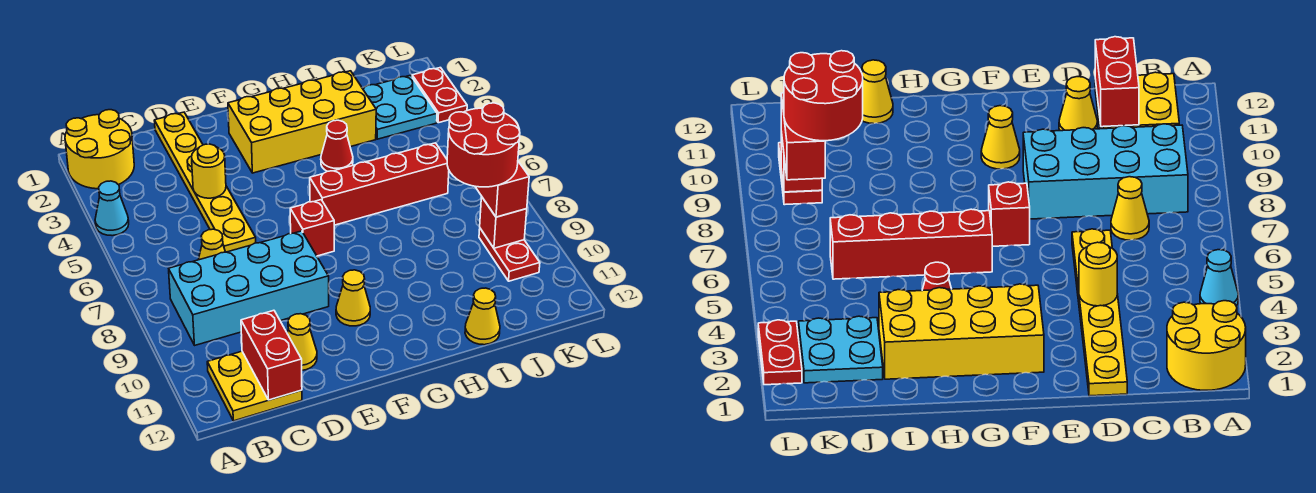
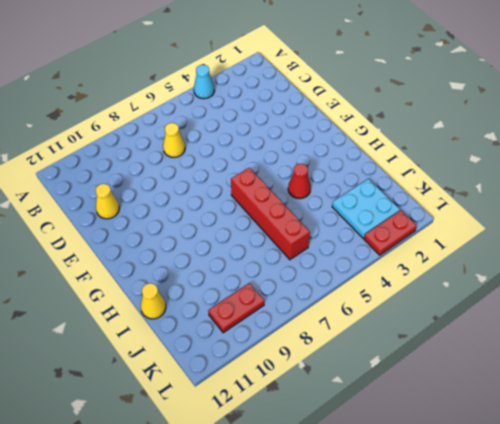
none -> yellow round brick A1:B2 level 1
none -> cyan brick B8:E9 level 1
none -> yellow plate B11:C12 level 1

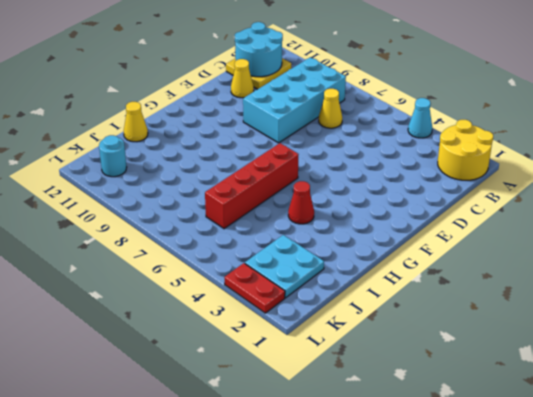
cyan round brick B11:C12 level 2 -> red brick C11:C12 level 2
cyan round brick K11 level 1 -> none
none -> yellow plate D1:D6 level 1
none -> yellow brick F2:I3 level 1
none -> red brick F7 level 1

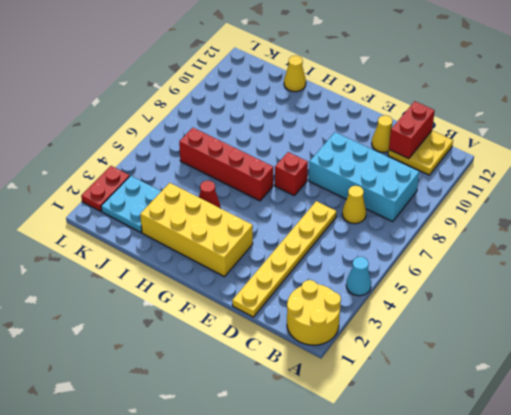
none -> yellow cone F10 level 1
none -> red plate K9:K10 level 1
none -> yellow round brick D4 level 2

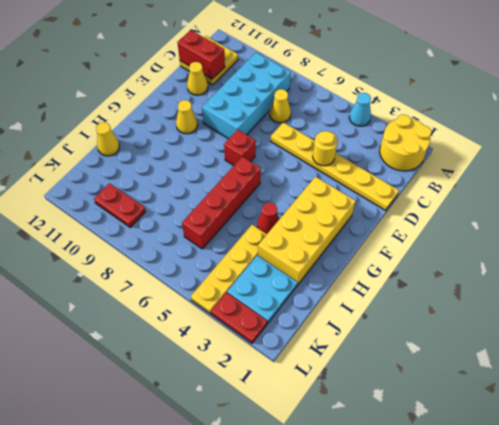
yellow plate I4:L4 level 1 -> none
none -> red brick K9 level 2
none -> red brick K8:K9 level 3
none -> red round brick J8:K9 level 4

